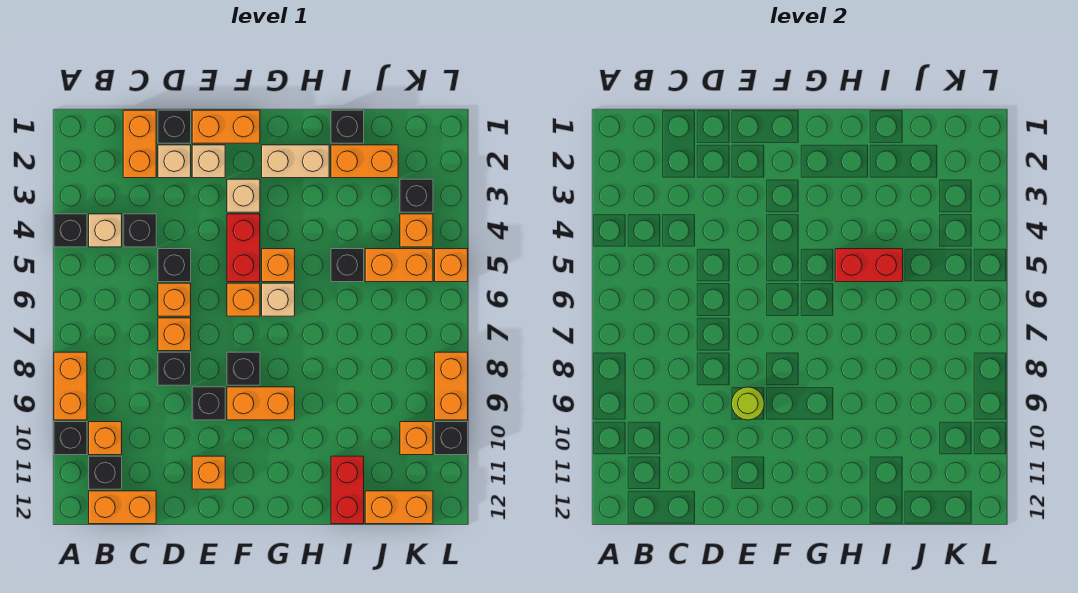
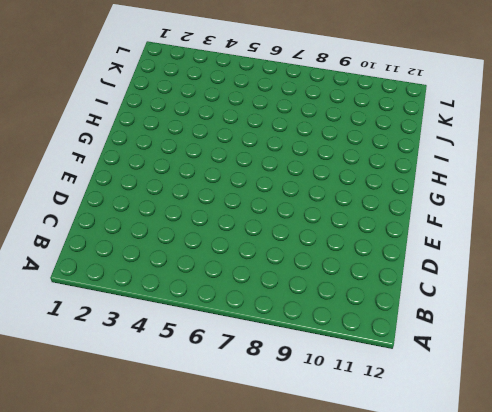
none -> black brick A4 level 1
none -> orange brick A8:A9 level 1
none -> black brick A10 level 1
none -> tan brick B4 level 1

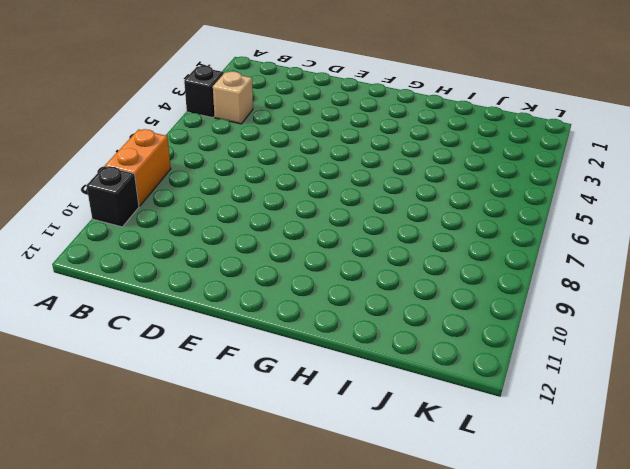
none -> orange brick B10 level 1
none -> black brick B11 level 1
none -> orange brick B12:C12 level 1
none -> orange brick C1:C2 level 1

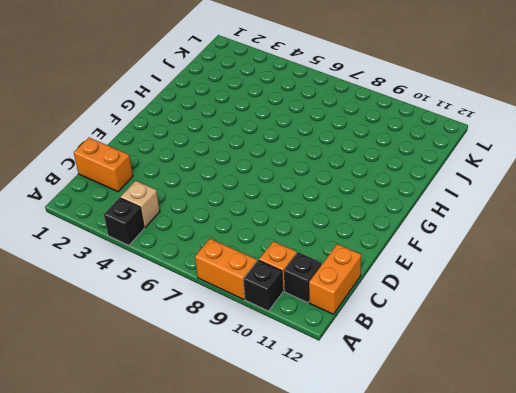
none -> black brick C4 level 1
none -> black brick D1 level 1
none -> tan brick D2 level 1
none -> black brick D5 level 1

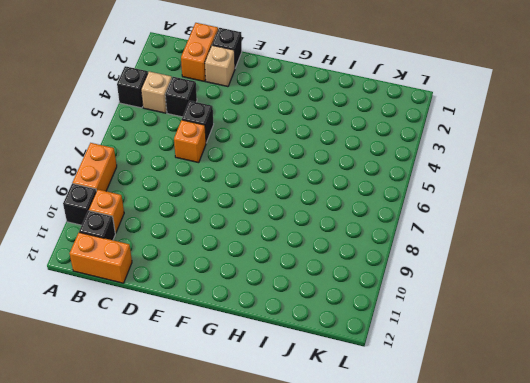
none -> orange brick D7 level 1
none -> black brick D8 level 1
none -> orange brick E1:F1 level 1
none -> tan brick E2 level 1

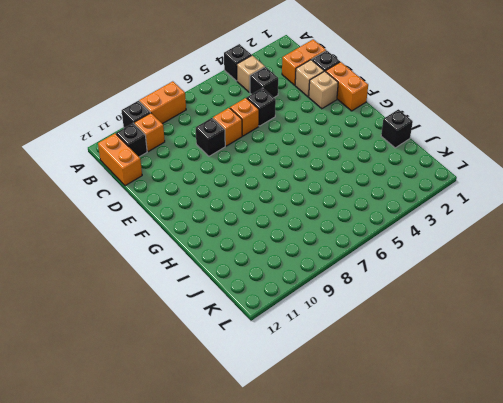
none -> black brick E9 level 1
none -> orange brick E11 level 1
none -> tan brick F3 level 1
none -> red brick F4:F5 level 1

